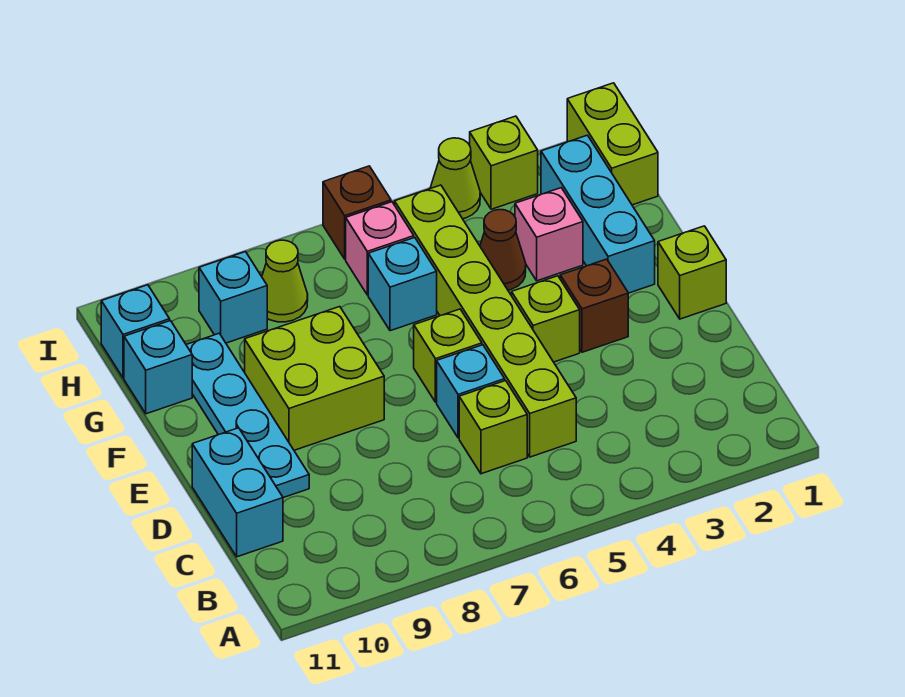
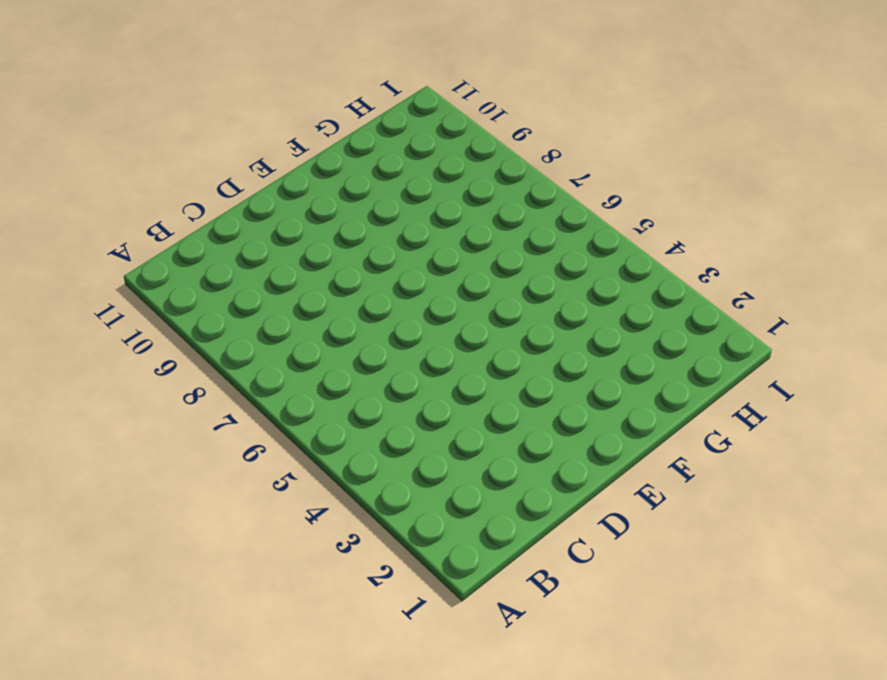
none -> lime brick C5:H5 level 1
none -> lime brick C6 level 1
none -> cyan brick C11:D11 level 1

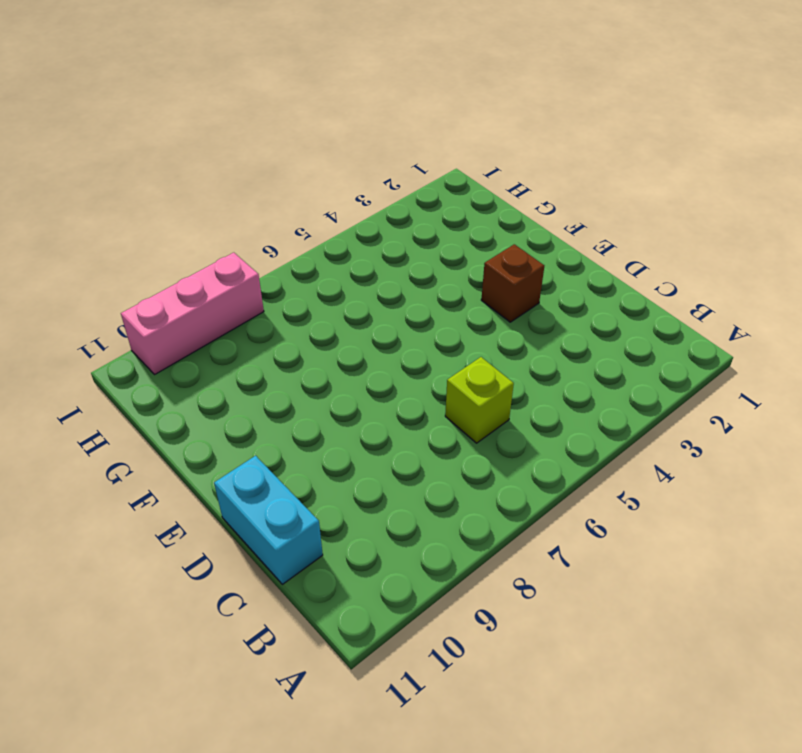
pink brick I8:I10 level 1 -> none
none -> lime brick C5:H5 level 1
none -> cyan brick D6 level 1
none -> cyan plate D10:G10 level 1

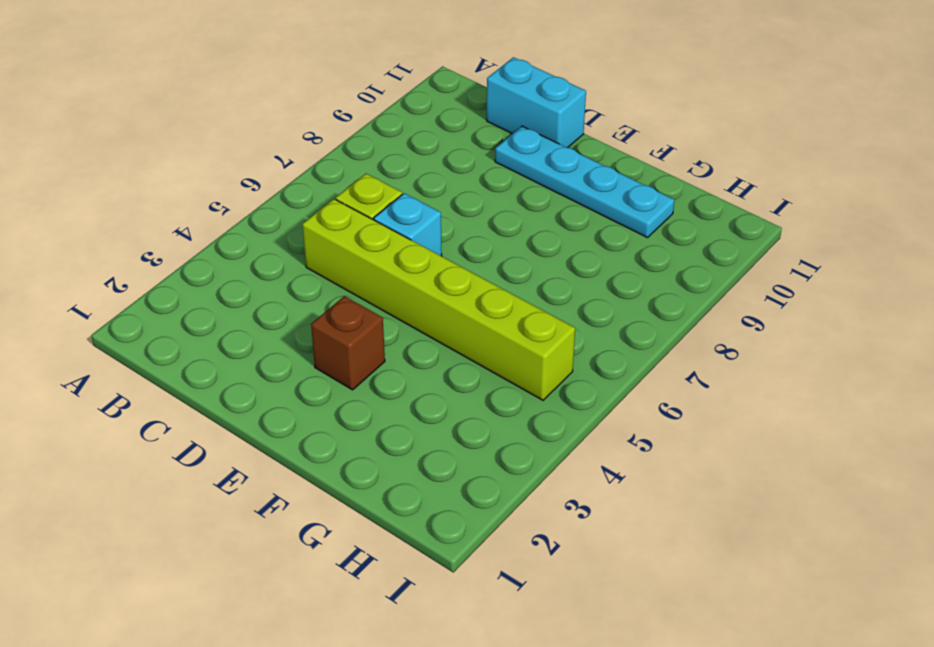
none -> lime brick E1 level 1
none -> lime brick E4 level 1
none -> lime brick E6 level 1

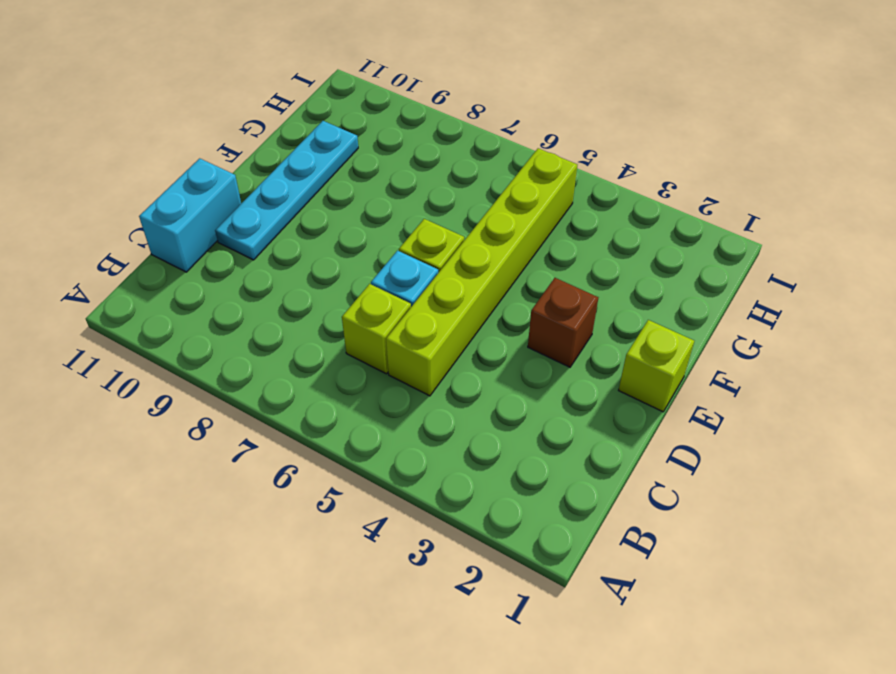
none -> lime brick E4 level 1
none -> lime brick E8:F9 level 1
none -> cyan brick F2:H2 level 1

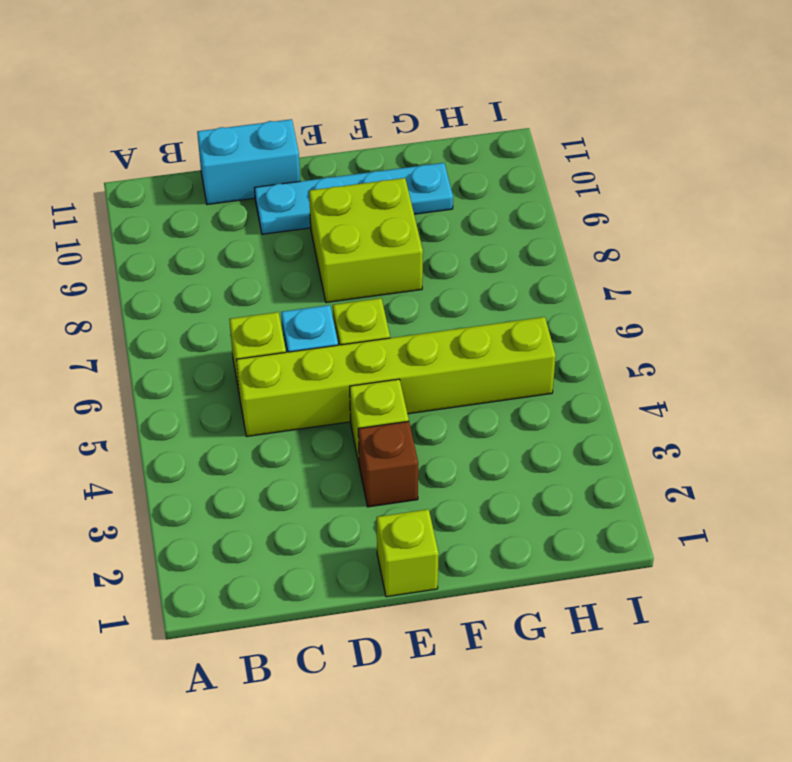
none -> cyan brick F2:H2 level 1
none -> pink brick G3 level 1
none -> brown cone G4 level 1

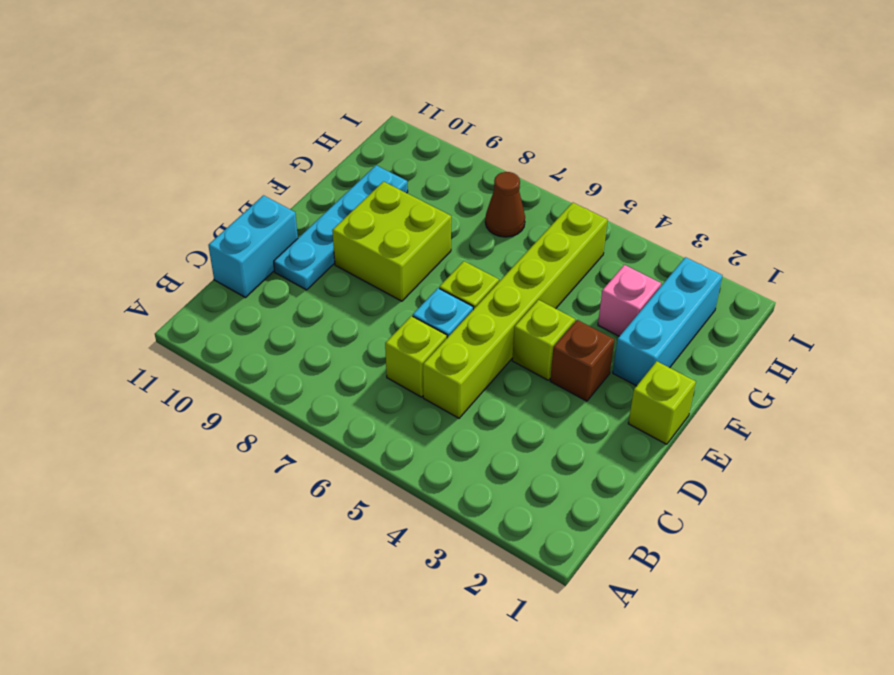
brown cone H7 level 1 -> brown cone G4 level 1
none -> cyan brick G6 level 1
none -> cyan brick G11 level 1
none -> lime brick H1:I1 level 1

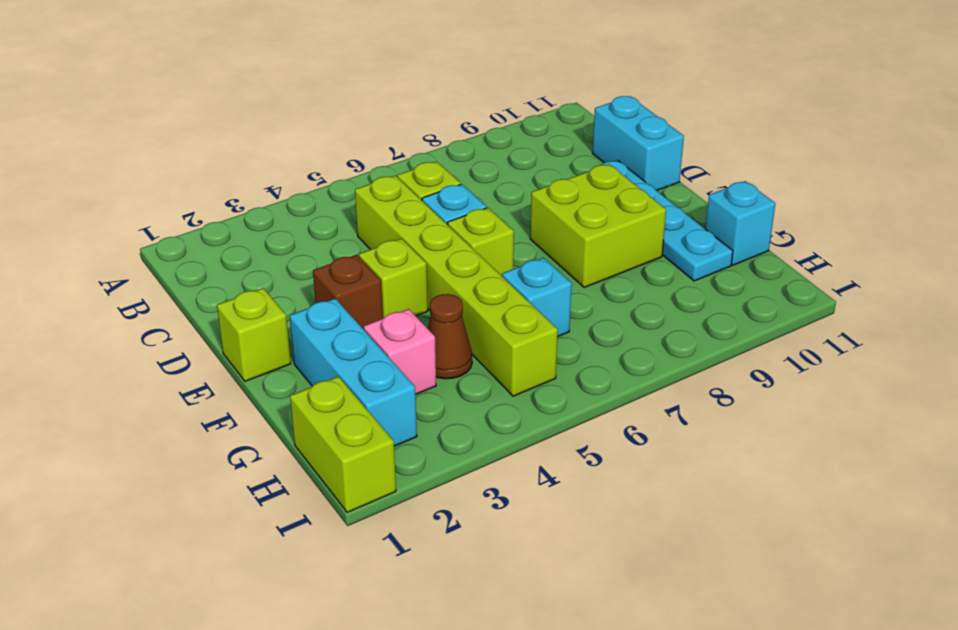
none -> pink brick H6 level 1
none -> lime cone H8 level 1
none -> cyan brick H9 level 1

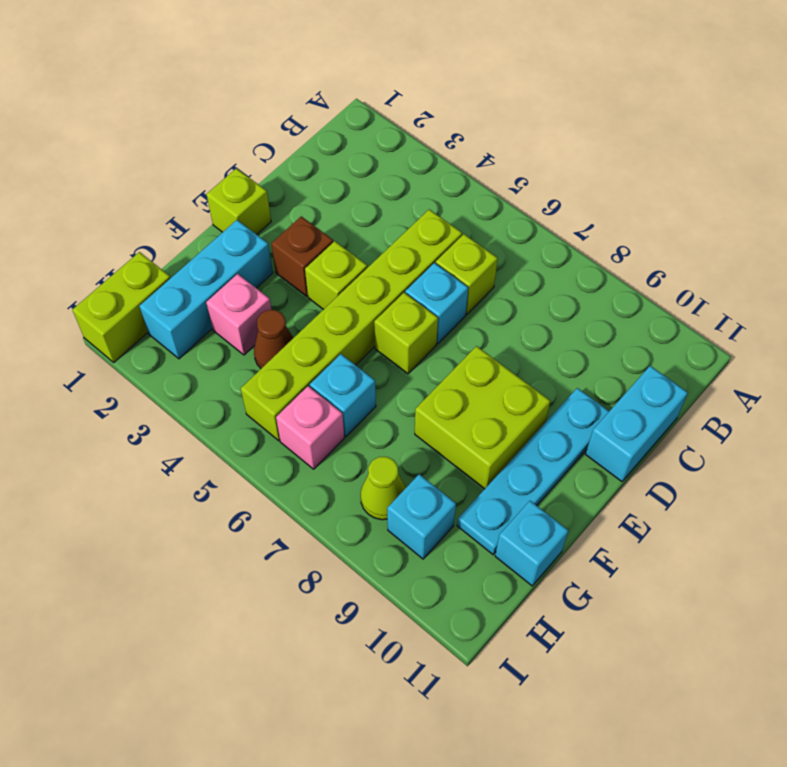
none -> cyan brick H11 level 1
none -> lime brick I3 level 1
none -> lime cone I4 level 1

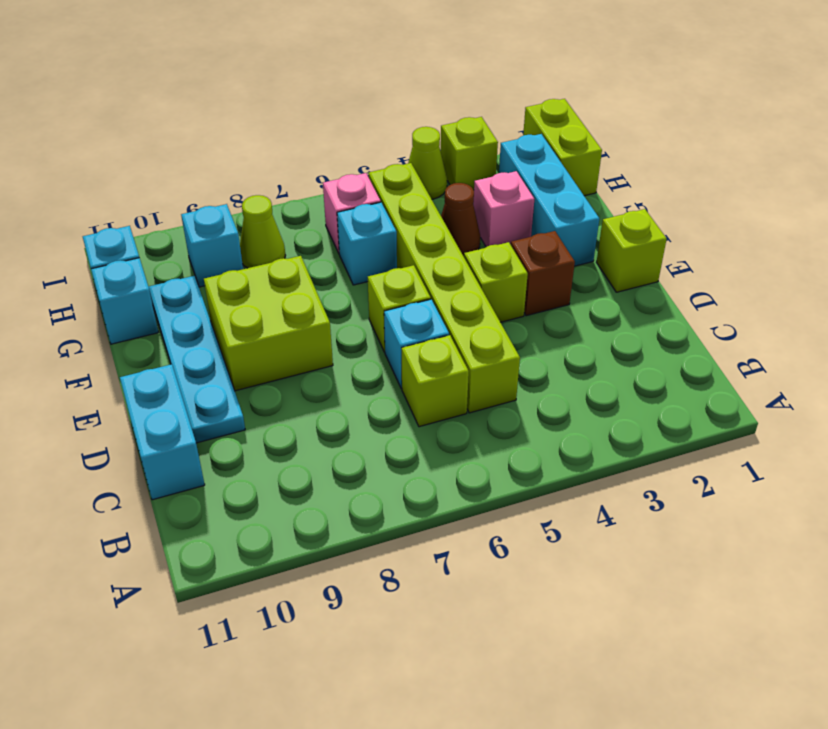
none -> brown brick I6 level 1

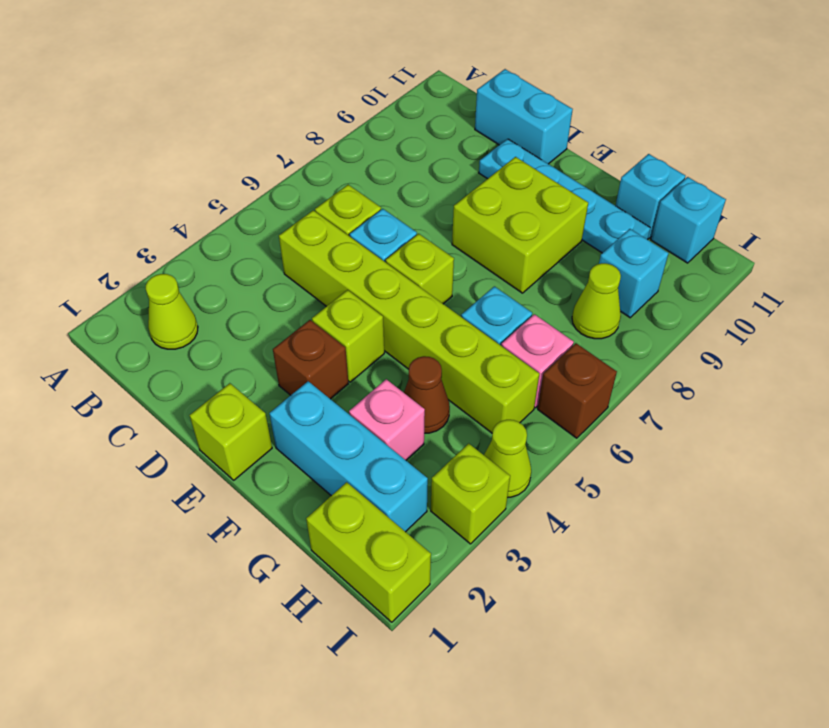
lime cone B2 level 1 -> none

